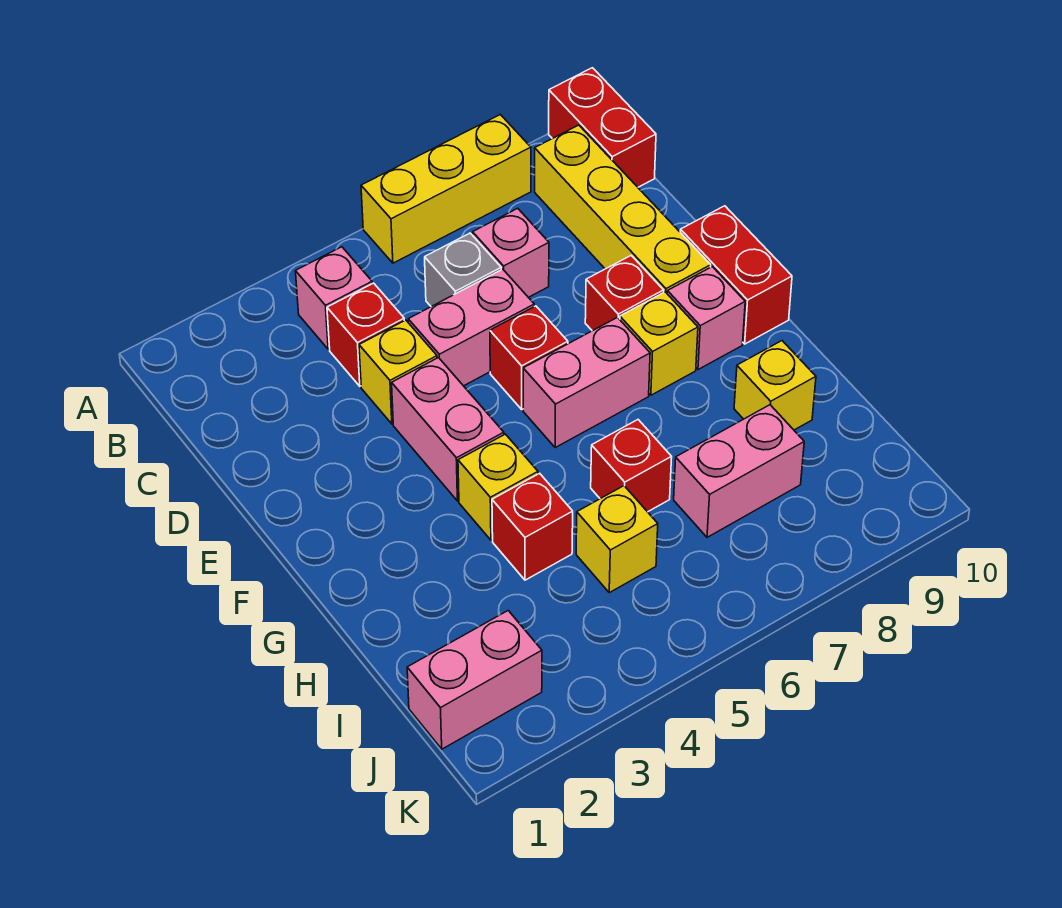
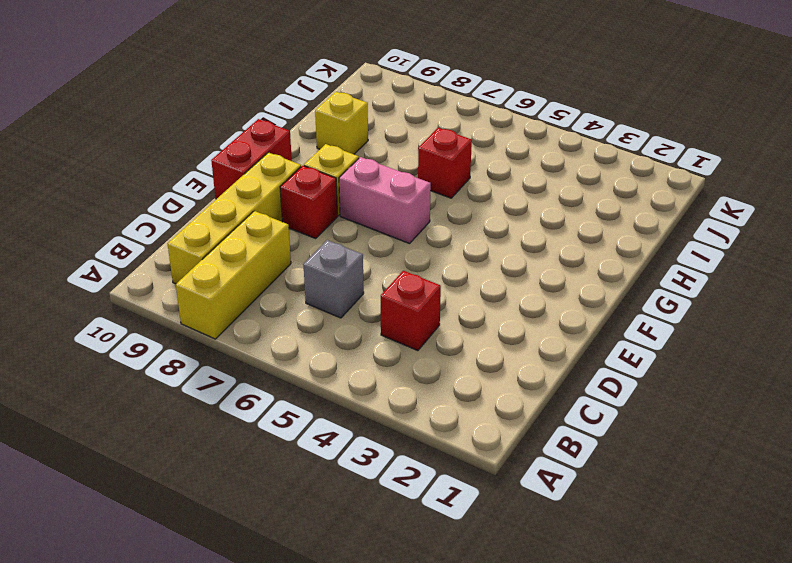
yellow brick A8:C8 level 1 -> yellow brick A6:A8 level 1
none -> red brick A10:B10 level 1
none -> pink brick B4 level 1
none -> pink brick C7 level 1

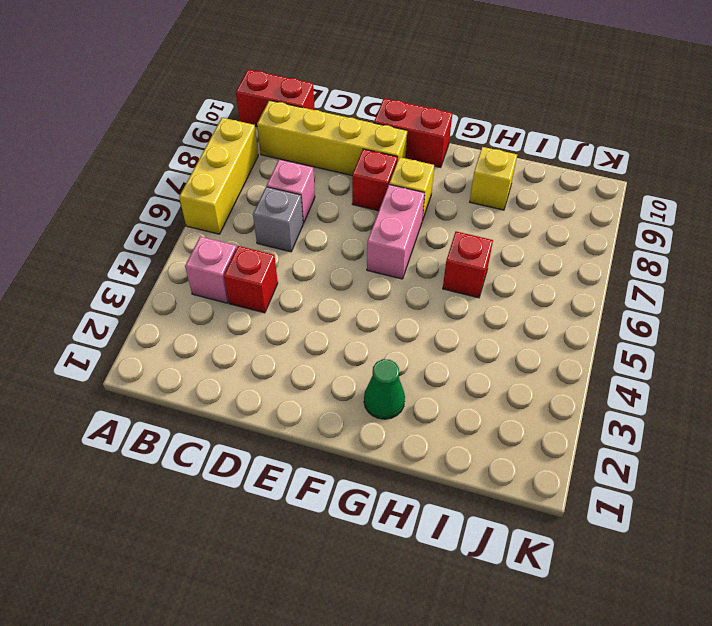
green cone G2 level 1 -> none
none -> yellow brick D4 level 1
none -> pink brick D5:D6 level 1
none -> pink brick E4:F4 level 1

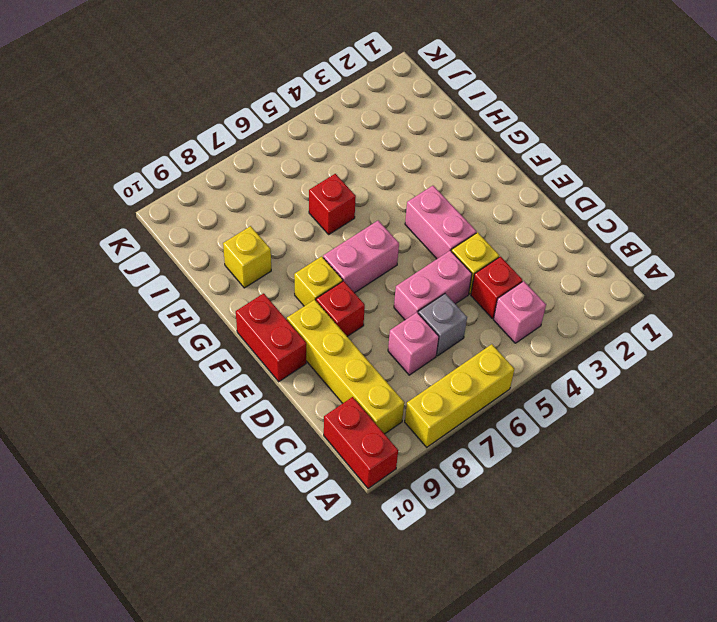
none -> red brick E6 level 1
none -> pink brick F9 level 1
none -> yellow brick G4 level 1

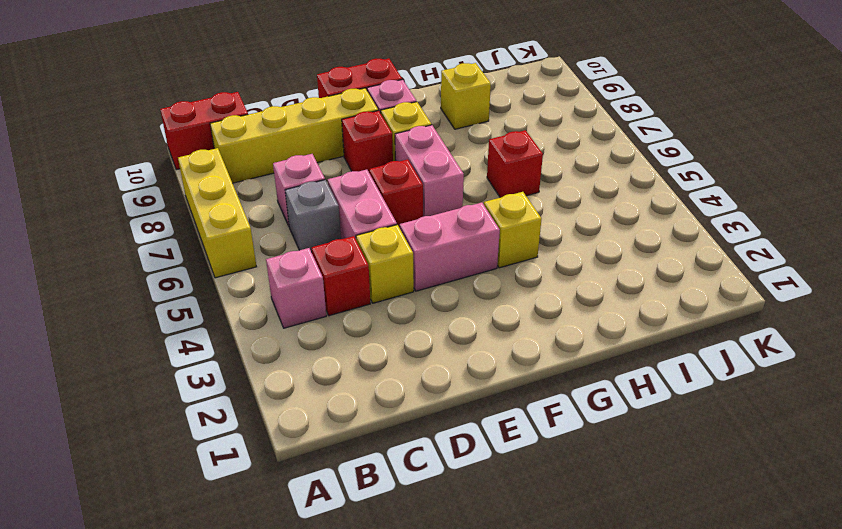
none -> red brick H4 level 1
none -> yellow brick I5 level 1
none -> pink brick I7:I8 level 1

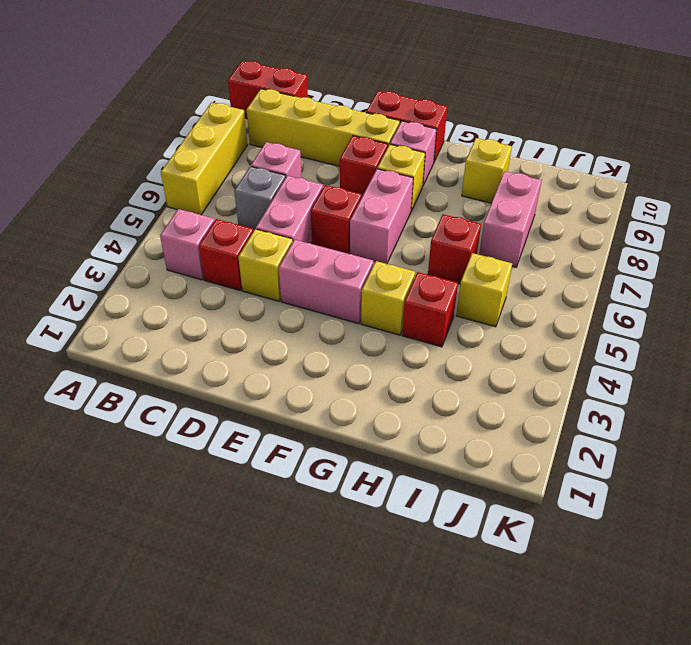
none -> pink brick J1:J2 level 1

